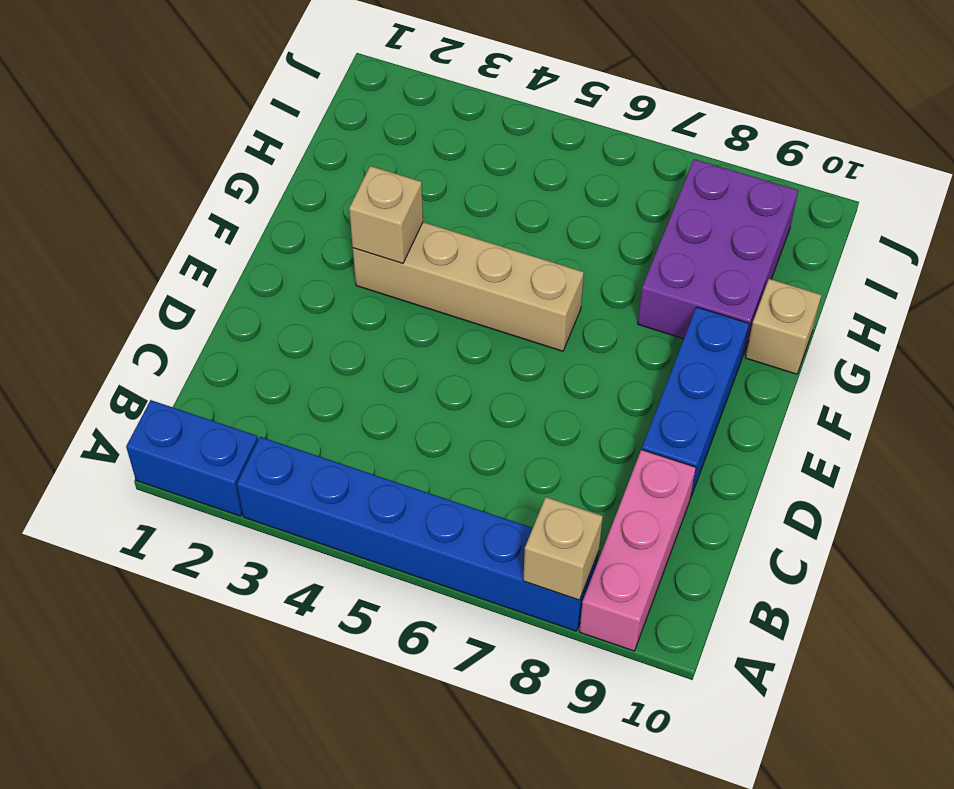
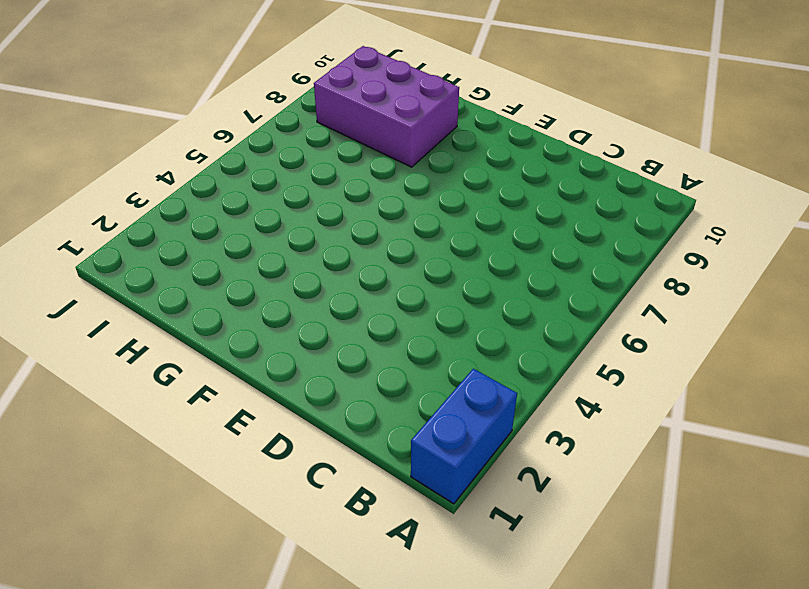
none -> blue brick A3:A8 level 1
none -> pink brick A9:C9 level 1

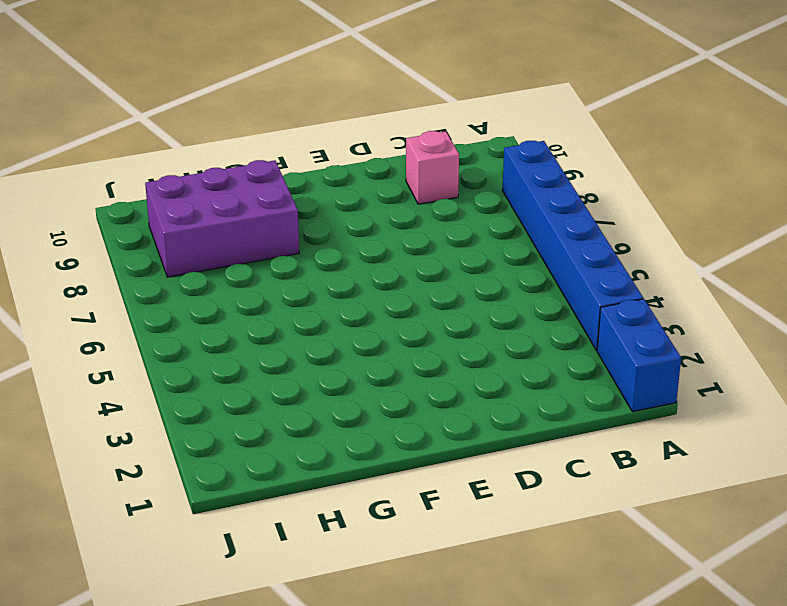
pink brick C9 level 1 -> pink brick A9:C9 level 1
none -> blue brick D9:F9 level 1
none -> tan brick F3:F6 level 1

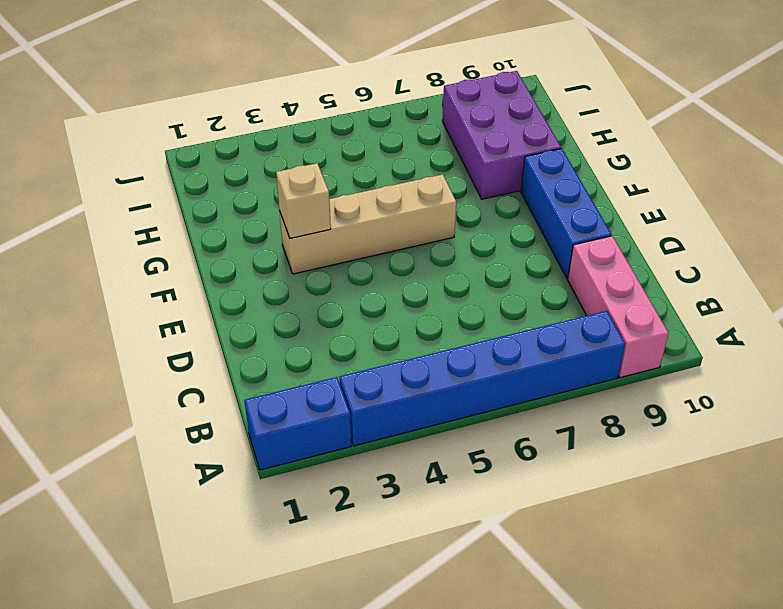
none -> tan brick G10 level 1
none -> tan brick A8 level 2

